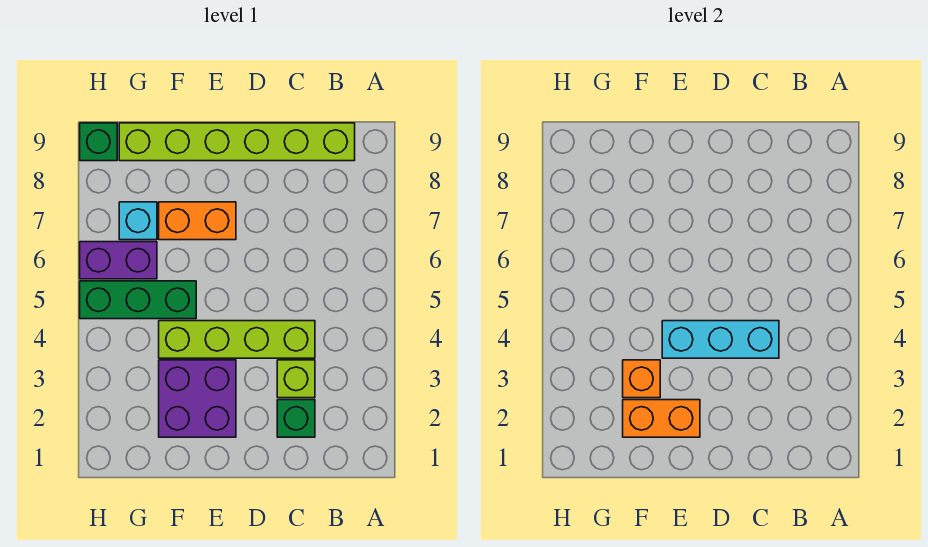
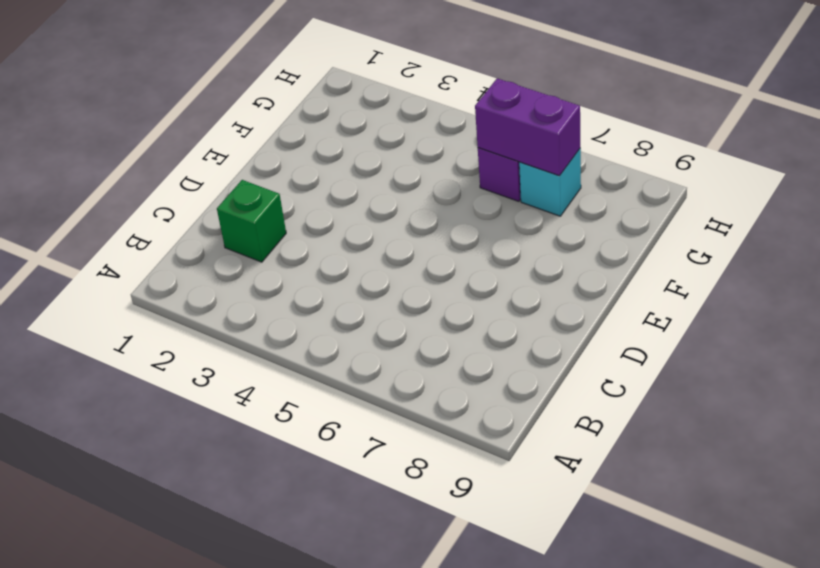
purple brick G6:G7 level 2 -> none
none -> lime brick B9:G9 level 1
none -> lime brick C3 level 1
none -> lime brick C4:F4 level 1

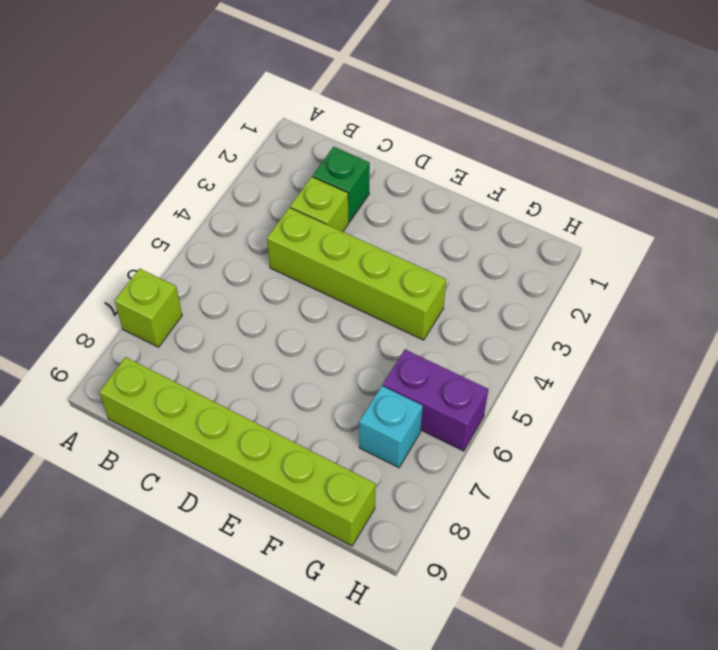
lime brick A7 level 1 -> none
none -> purple brick E2:F3 level 1
none -> orange brick E7:F7 level 1
none -> green brick F5:H5 level 1

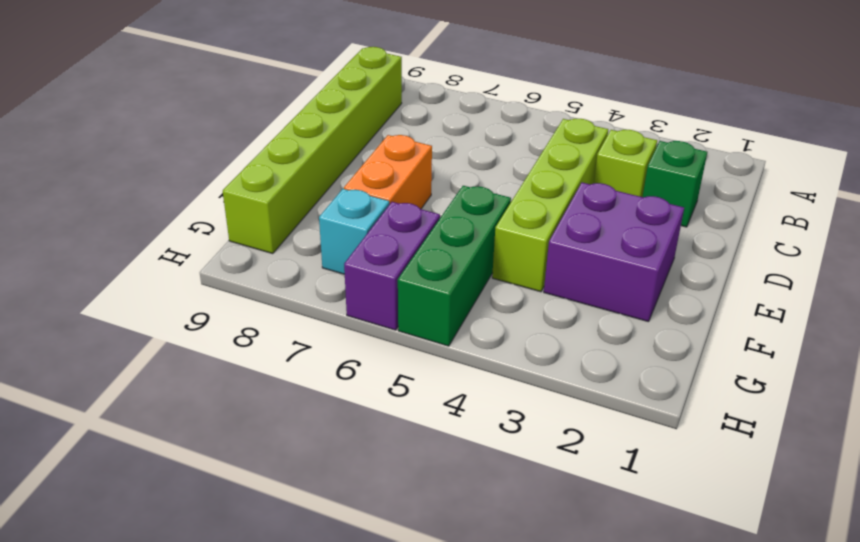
none -> green brick H9 level 1
none -> cyan brick C4:E4 level 2
none -> orange brick E2:F2 level 2

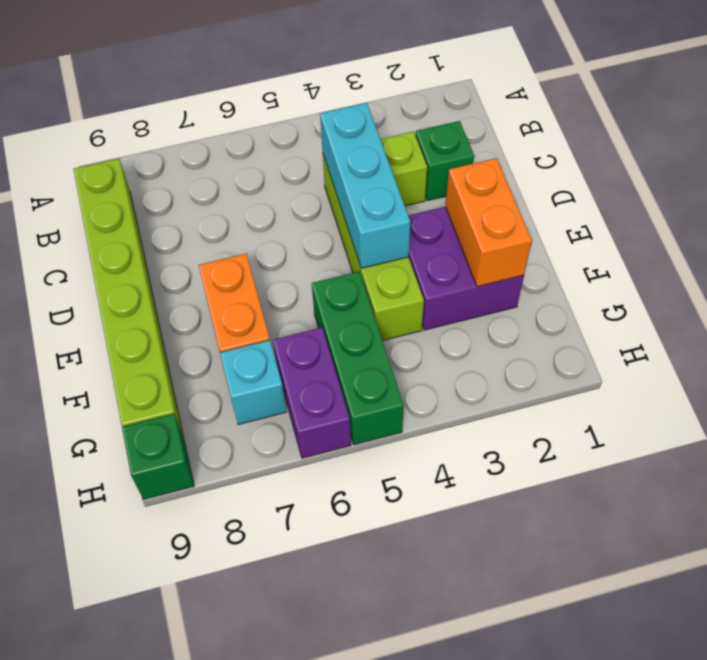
none -> orange brick F3 level 2

